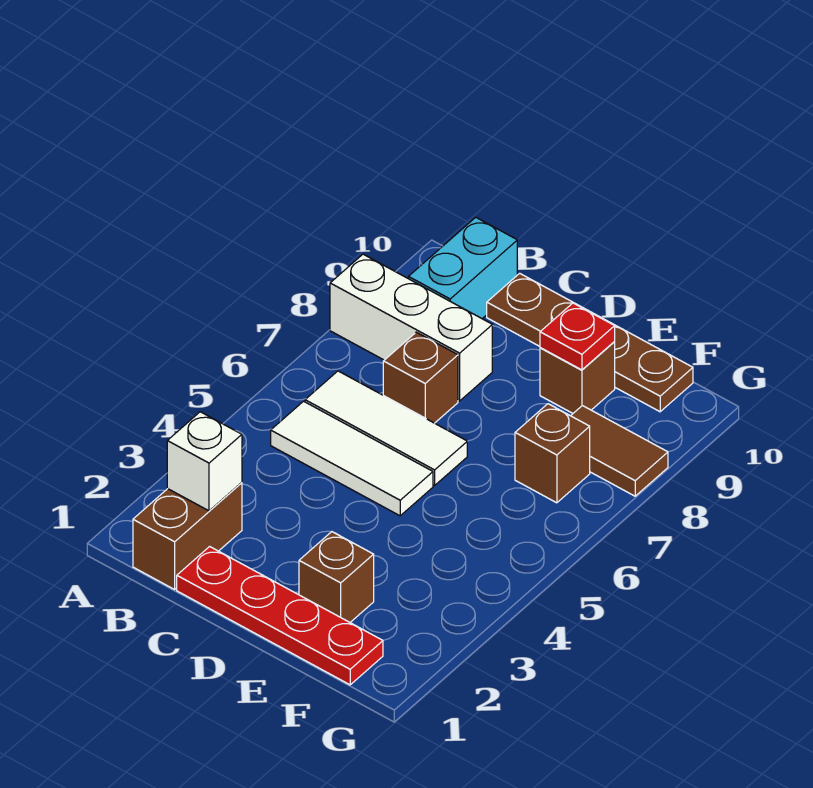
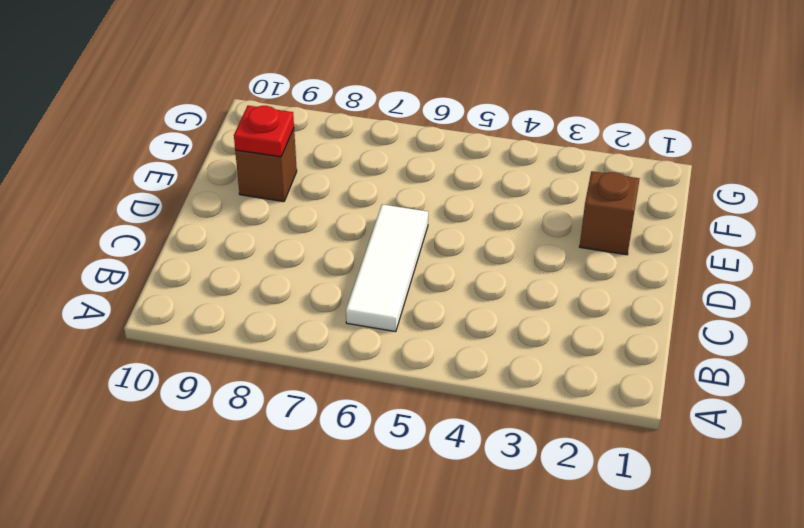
none -> white brick A8:C8 level 1
none -> brown brick B1:B2 level 1
none -> white tile B5:D5 level 1

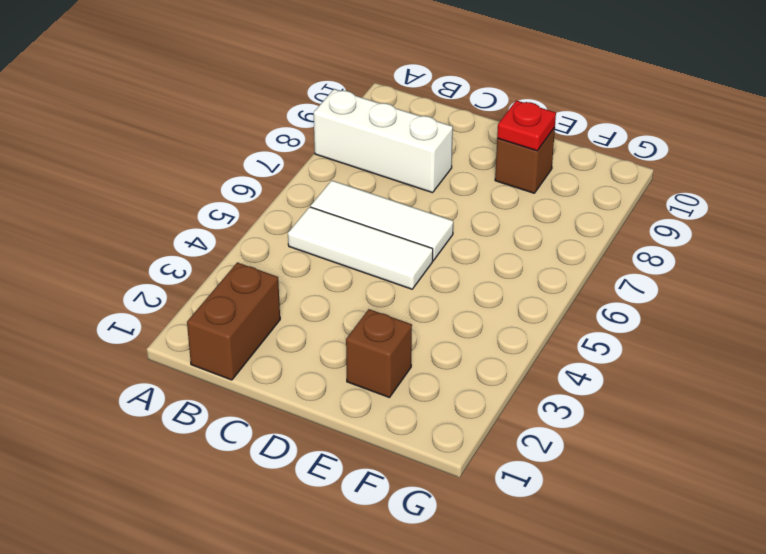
none -> cyan brick B9:B10 level 1
none -> red plate C1:F1 level 1
none -> brown brick C7 level 1

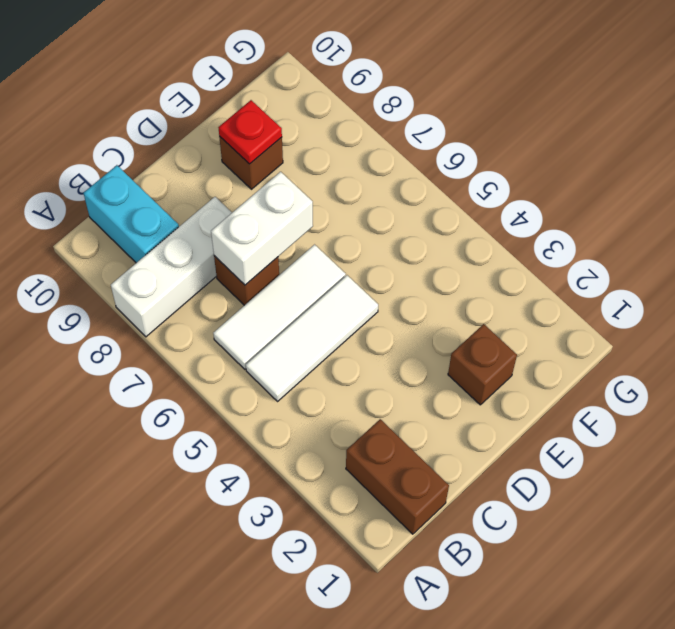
white brick C7:D7 level 2 -> none
none -> red plate C1:F1 level 1
none -> brown plate C10:F10 level 1
none -> brown brick F7 level 1

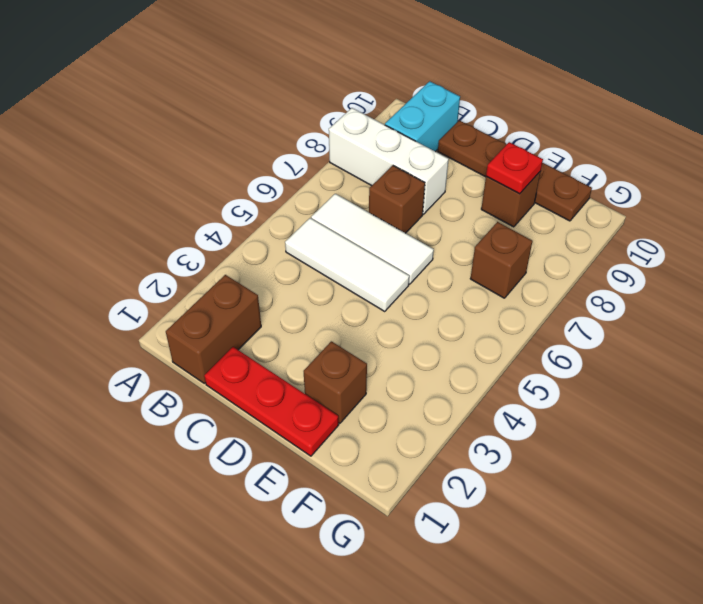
red plate C1:E1 level 1 -> red plate C1:F1 level 1
none -> brown tile F8:G8 level 1
none -> white brick B2 level 2

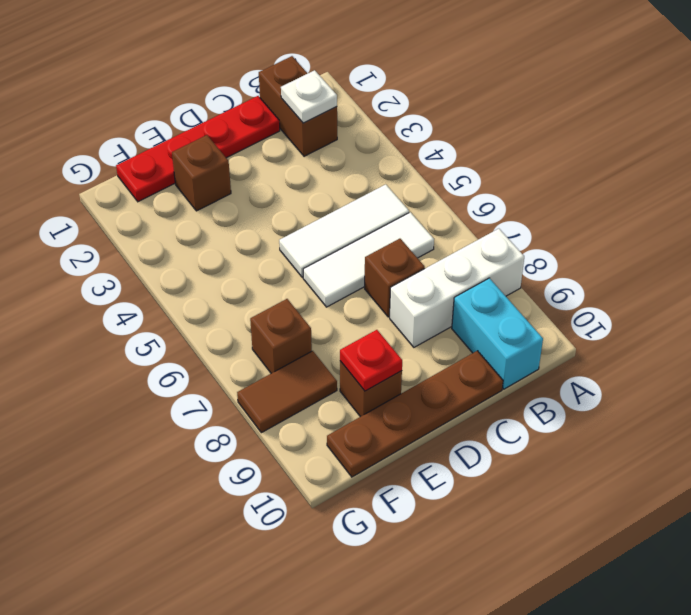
white plate B2 level 2 -> white brick B2 level 2

